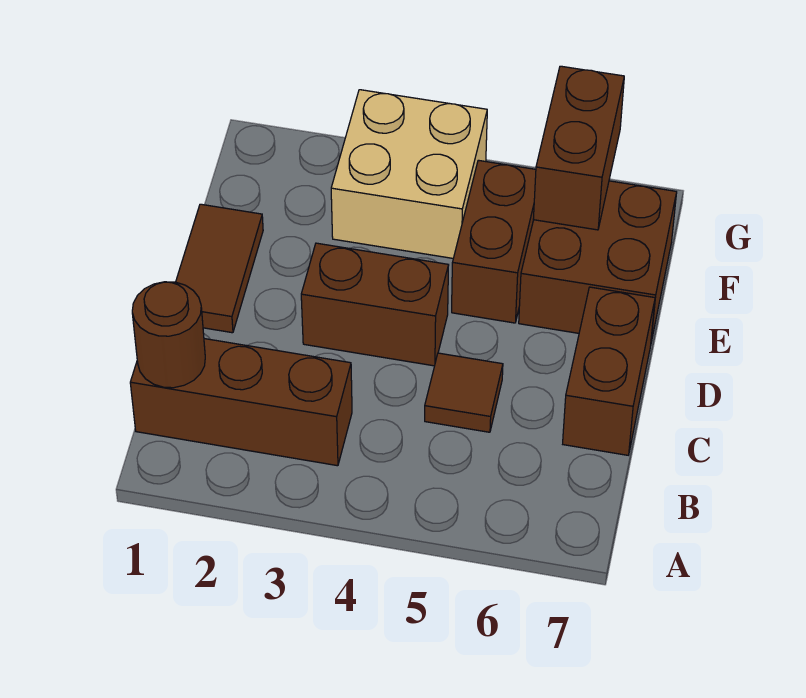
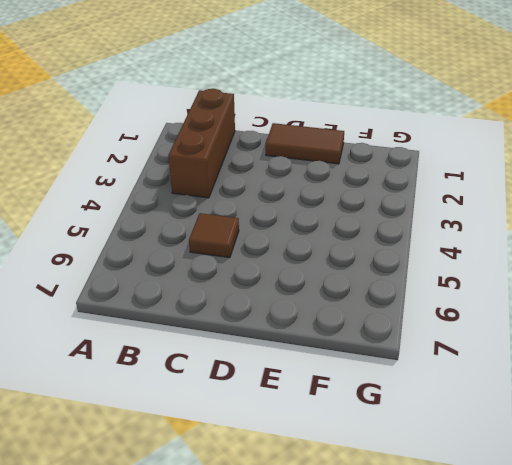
none -> brown brick C7:D7 level 1
none -> brown brick D3:D4 level 1

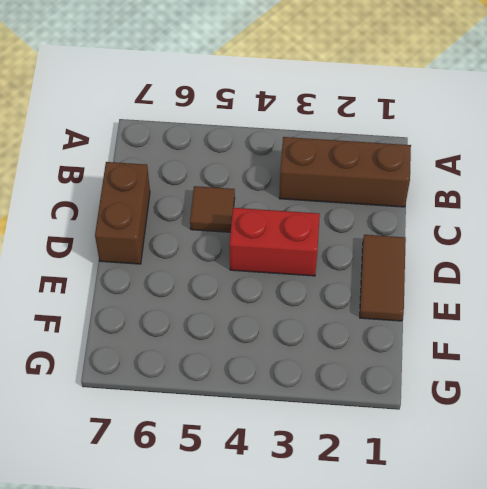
red brick D3:D4 level 1 -> brown brick D3:D4 level 1
none -> brown brick E5:F5 level 1
none -> brown brick E6:F7 level 1

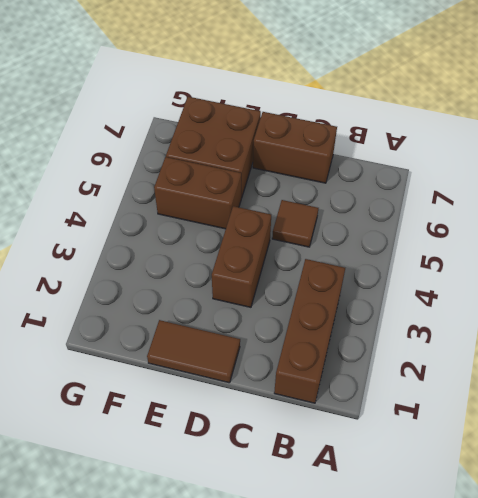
none -> tan brick F3:G4 level 1
none -> brown round brick B1 level 2

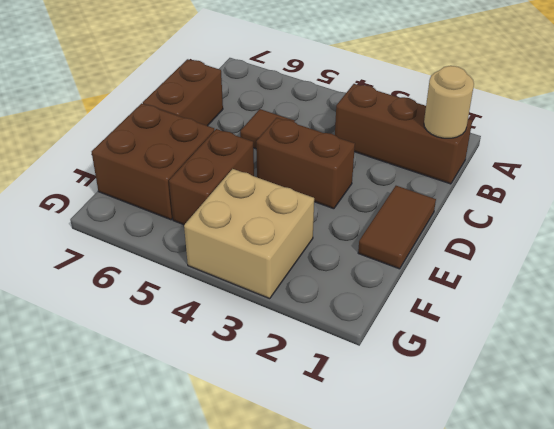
tan round brick B1 level 2 -> brown round brick B1 level 2
none -> brown brick F6:G6 level 2

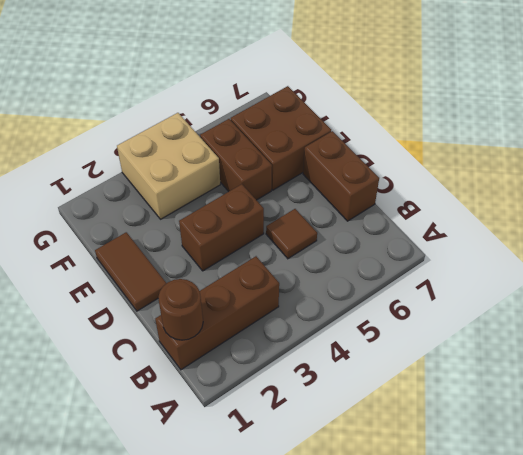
none -> brown brick F6:G6 level 2

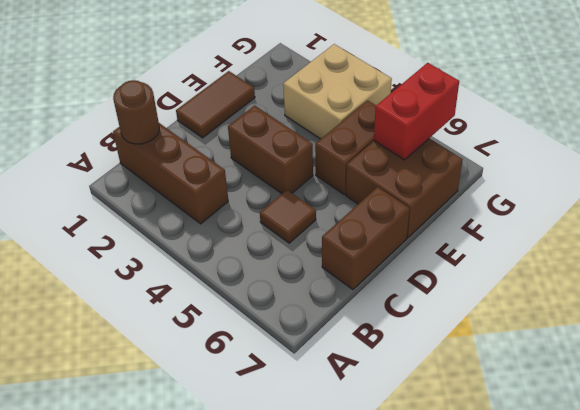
red brick F6:G6 level 2 -> brown brick F6:G6 level 2

